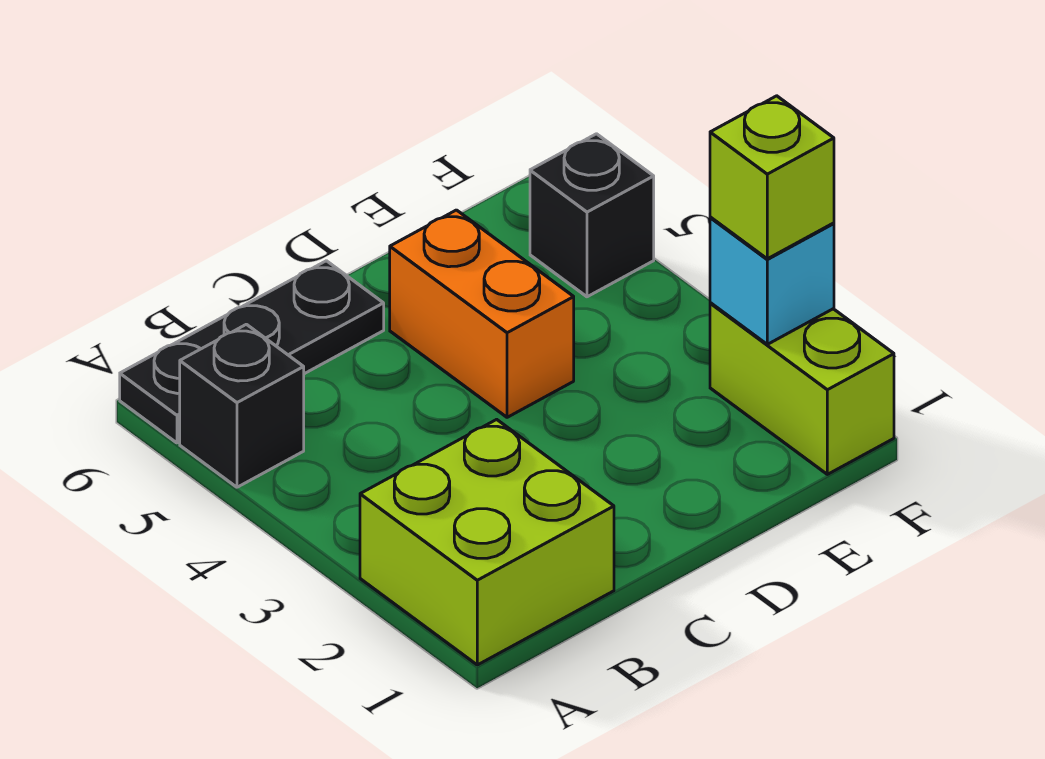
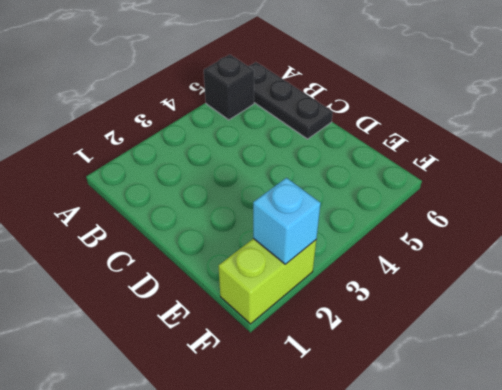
none -> lime brick A1:B2 level 1
none -> orange brick D4:D5 level 1

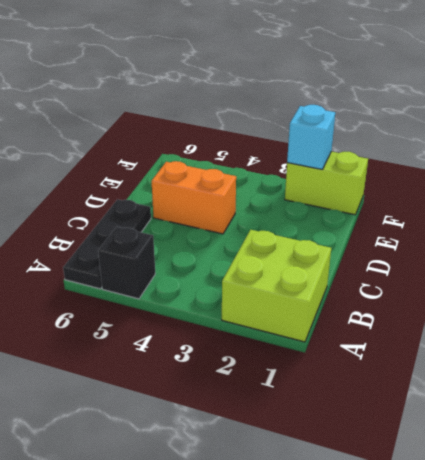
none -> black brick F5 level 1
none -> lime brick F2 level 3

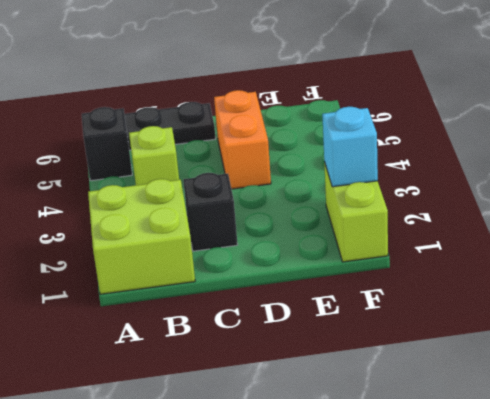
lime brick B4 level 1 -> lime brick F2 level 3
black brick C2 level 1 -> black brick F5 level 1

